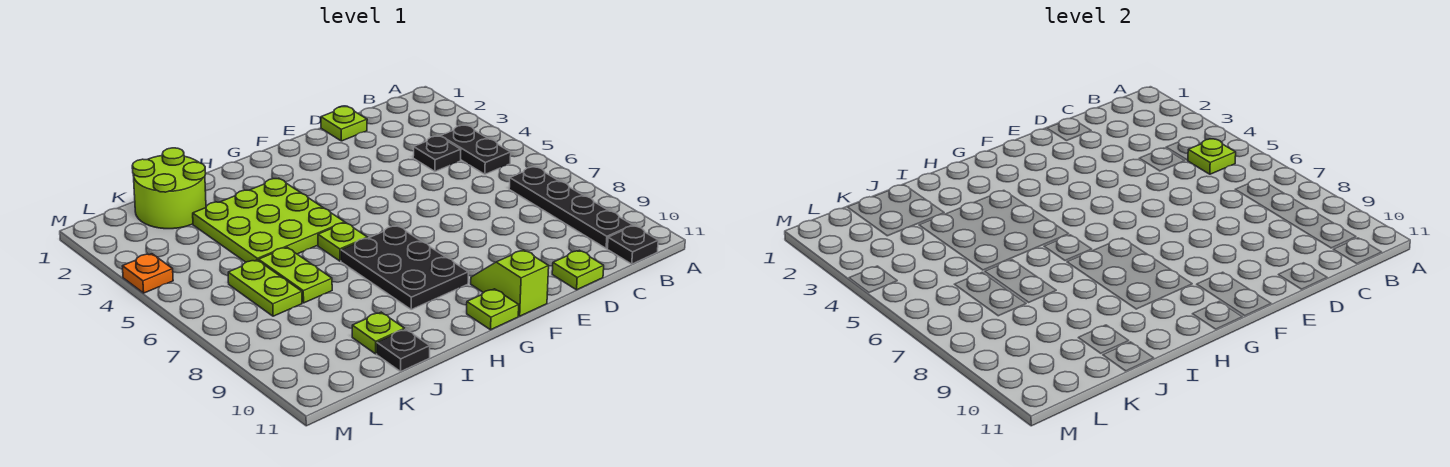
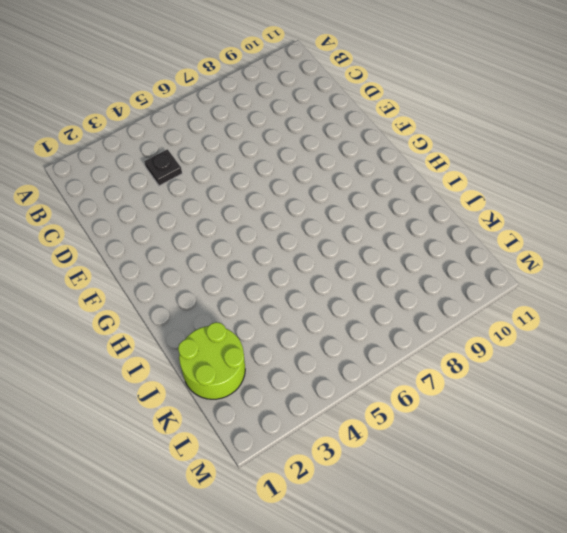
none -> black plate B4:B5 level 1
none -> black plate B7:B10 level 1
none -> black plate B11 level 1

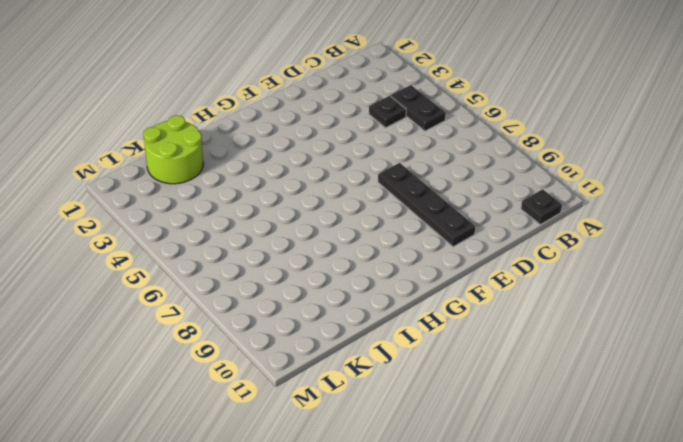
black plate E7:E10 level 1 -> black plate B7:B10 level 1
none -> lime plate D1 level 1
none -> lime plate D11 level 1
none -> lime slope F10:F11 level 1 top 11

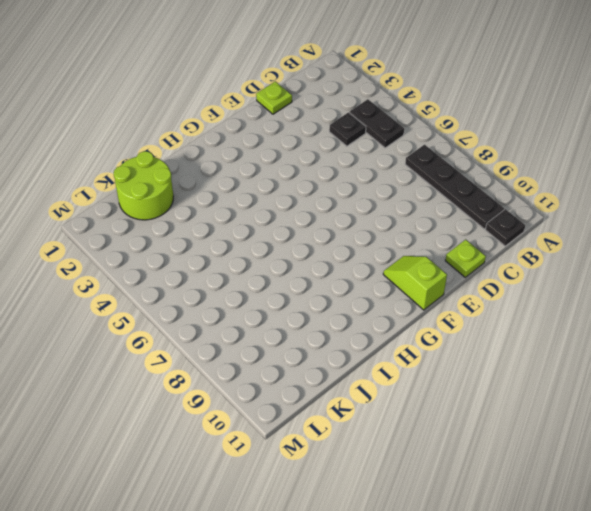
none -> black plate G7:H9 level 1
none -> lime plate G11 level 1
none -> lime plate H3:J5 level 1

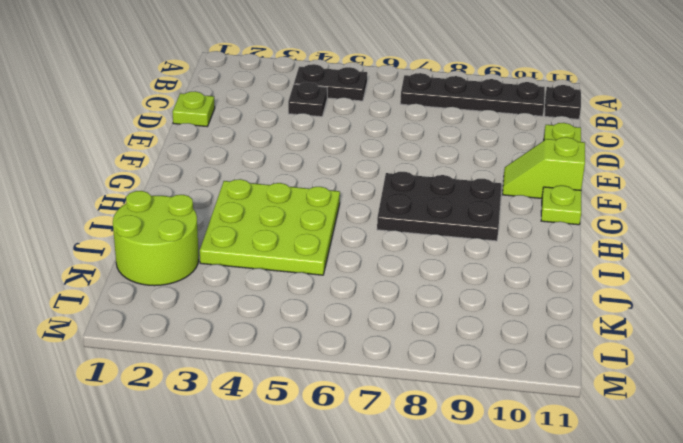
none -> lime plate H6 level 1
none -> lime plate J6:J7 level 1
none -> lime plate J10 level 1

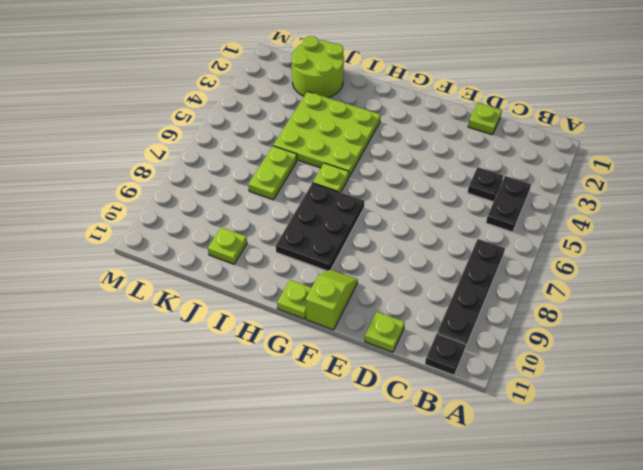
none -> black plate J11 level 1
none -> lime plate K6:K7 level 1
none -> orange plate M4 level 1

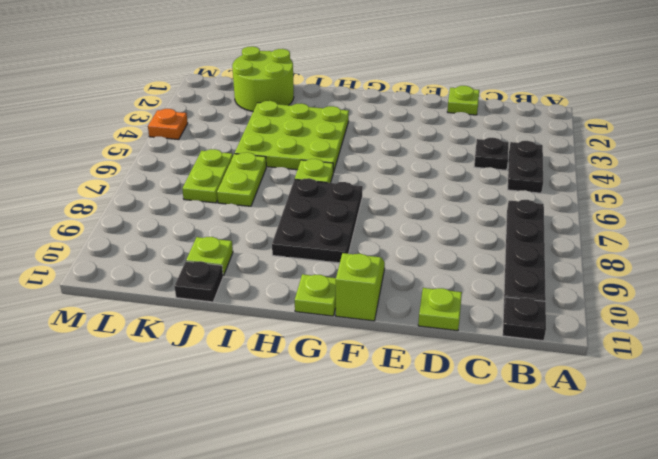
none -> lime plate B5 level 2

